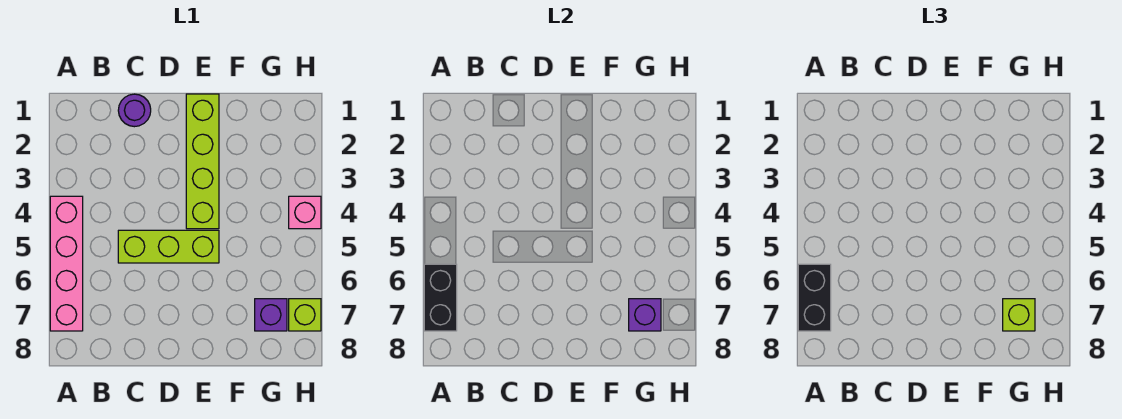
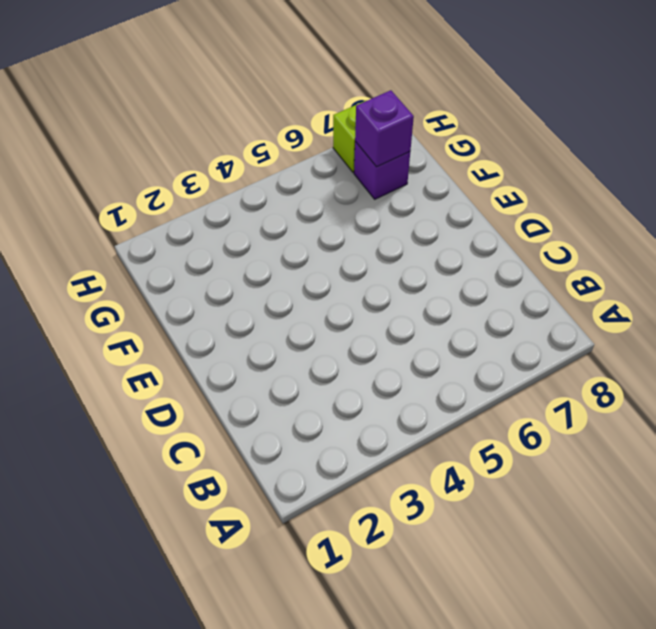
none -> pink brick A4:A7 level 1
none -> purple round brick C1 level 1

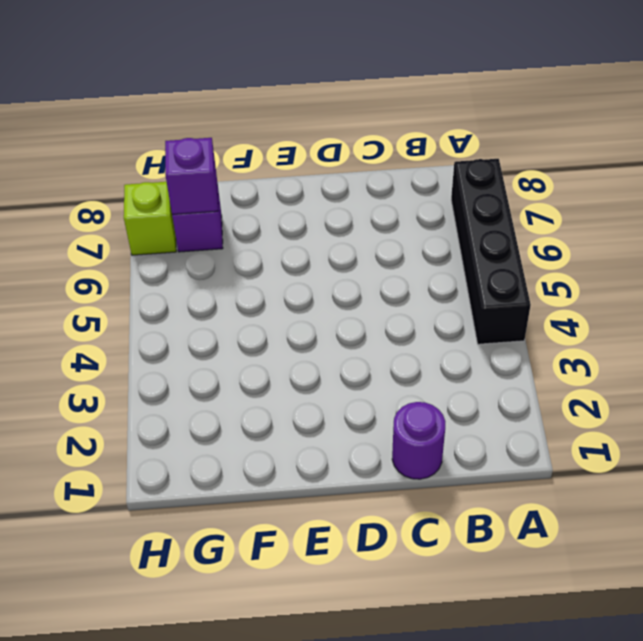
black brick A4:A7 level 1 -> pink brick A4:A7 level 1
none -> lime brick C5:E5 level 1
none -> lime brick E1:E4 level 1

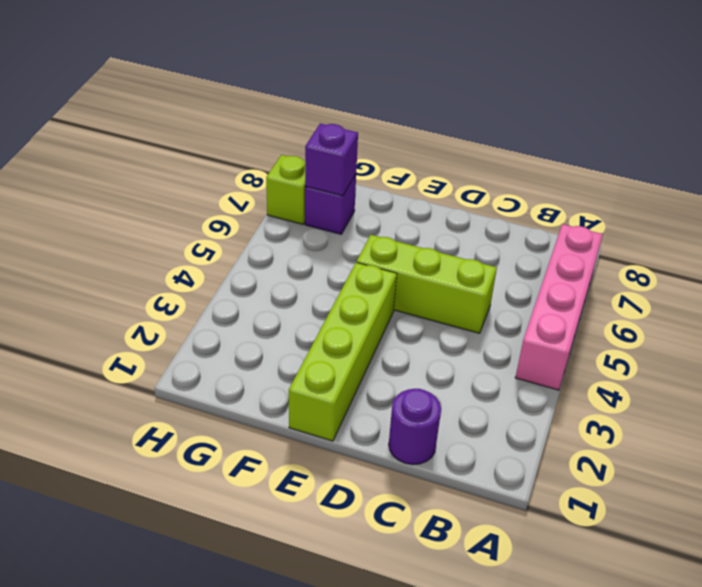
none -> pink brick H4 level 1
none -> black brick A6:A7 level 2

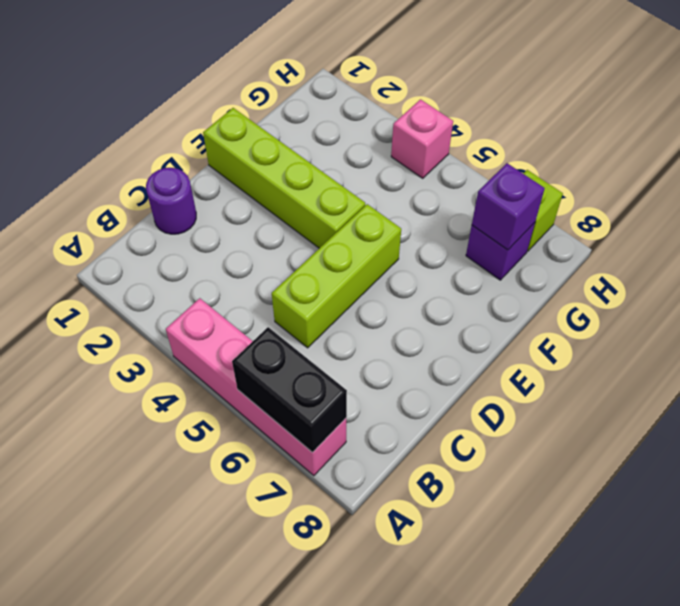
none -> black brick A6:A7 level 3
none -> lime brick G7 level 3

